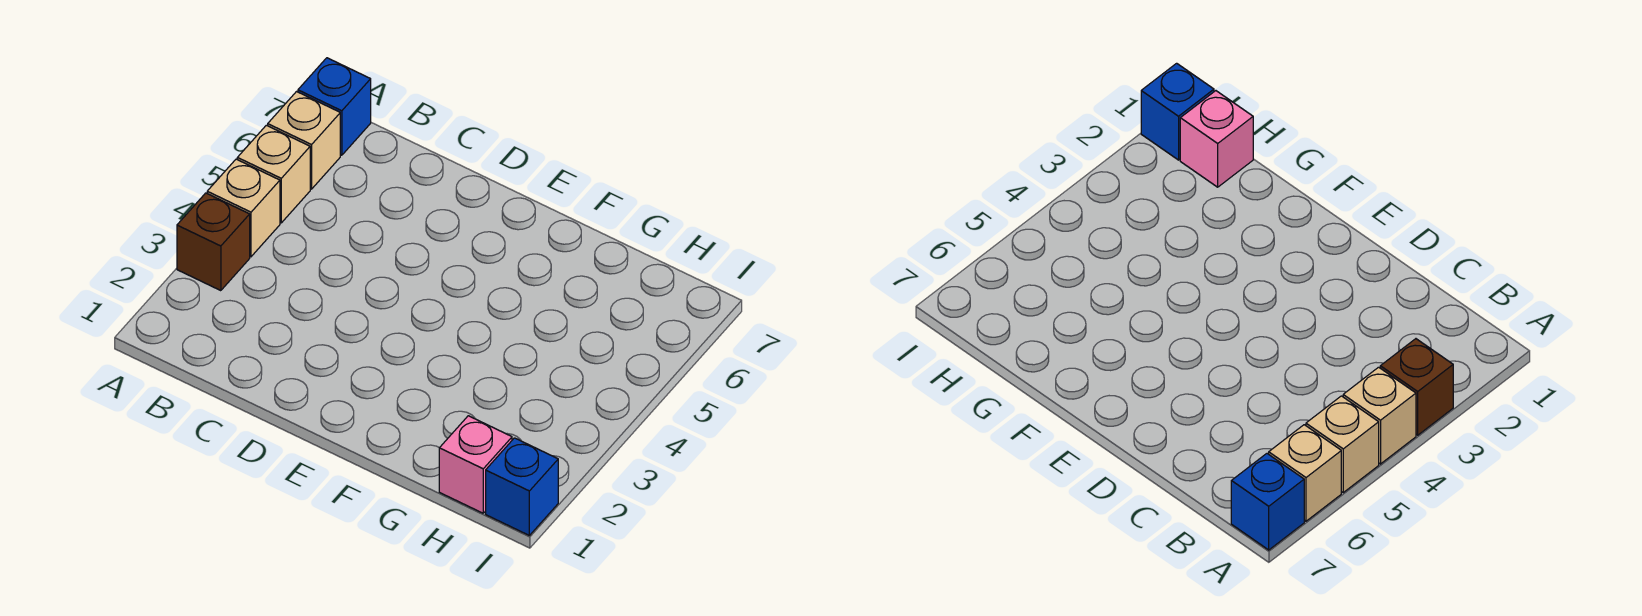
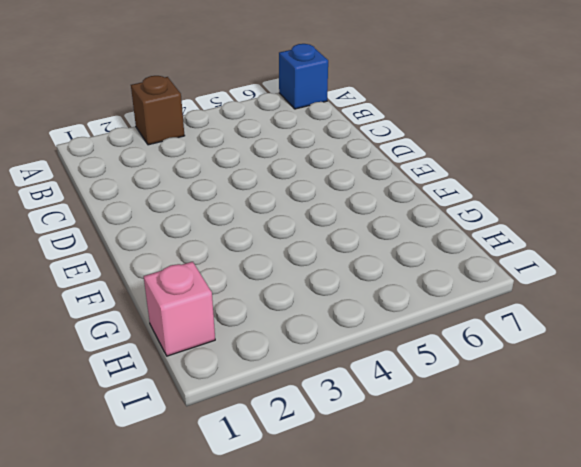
none -> tan brick A4 level 1
none -> tan brick A5 level 1

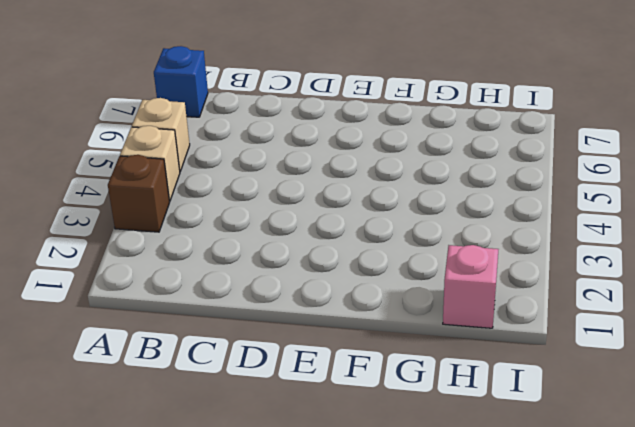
none -> tan brick A6 level 1
none -> blue brick I1 level 1

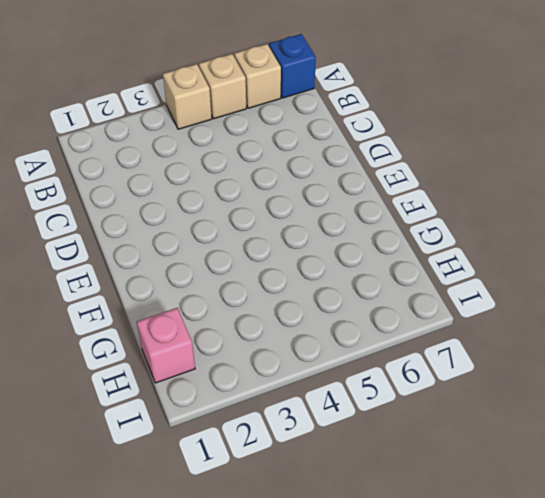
none -> brown brick A3 level 1
none -> blue brick I1 level 1

